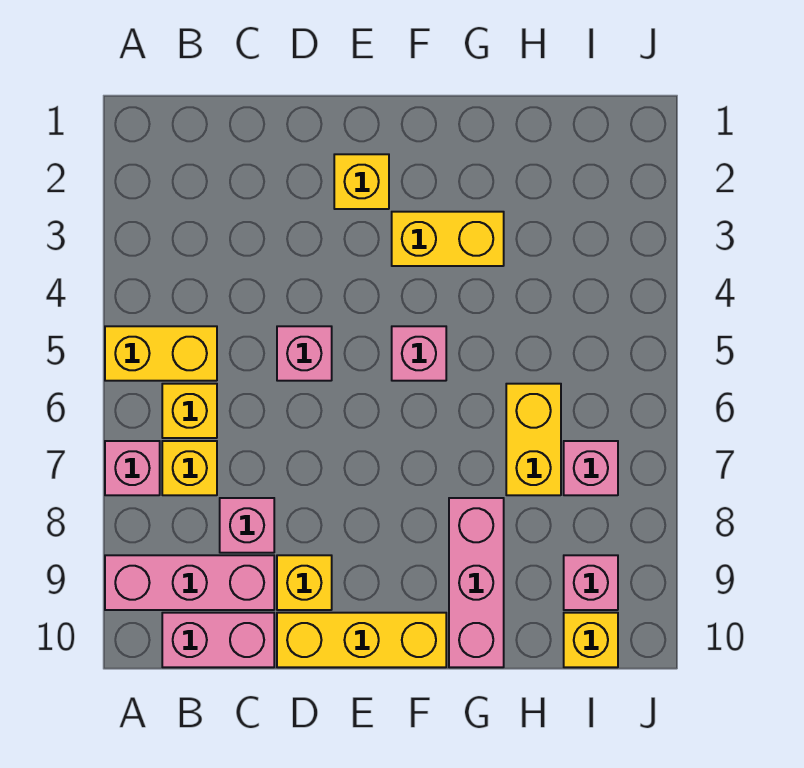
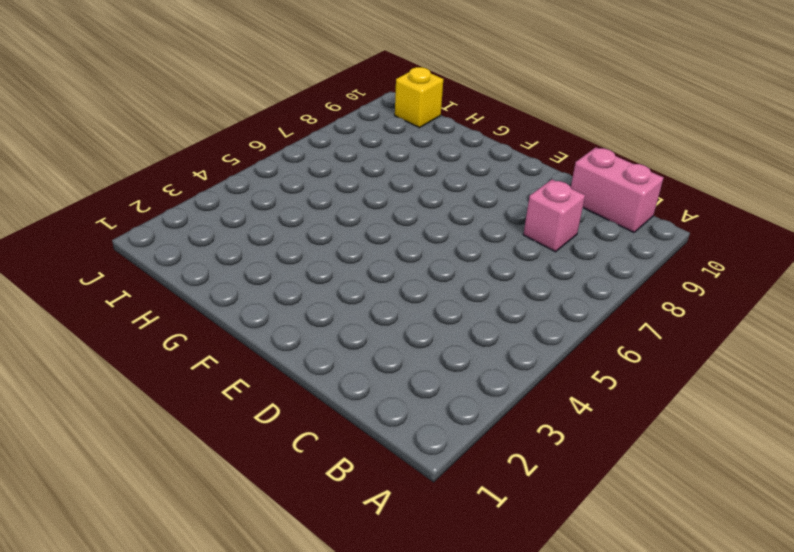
none -> yellow brick A5:B5 level 1
none -> pink brick A7 level 1
none -> pink brick A9:C9 level 1

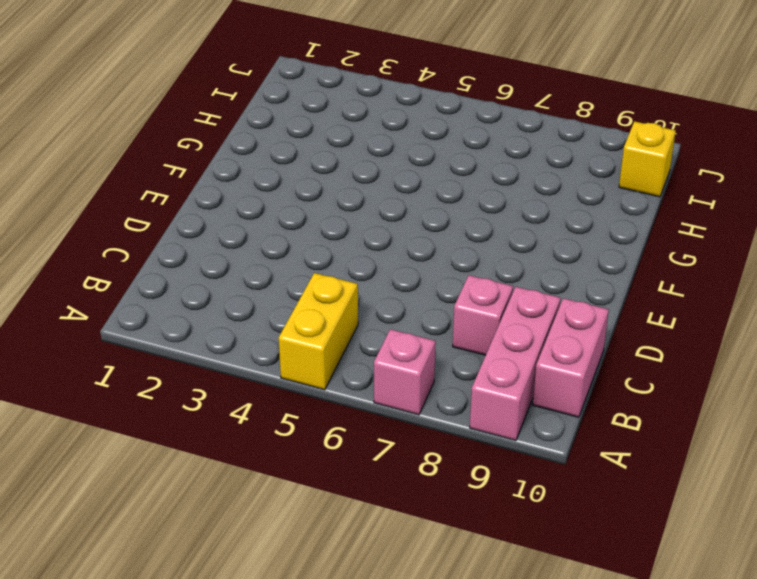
none -> yellow brick B6 level 1
none -> yellow brick B7 level 1
none -> pink brick D5 level 1

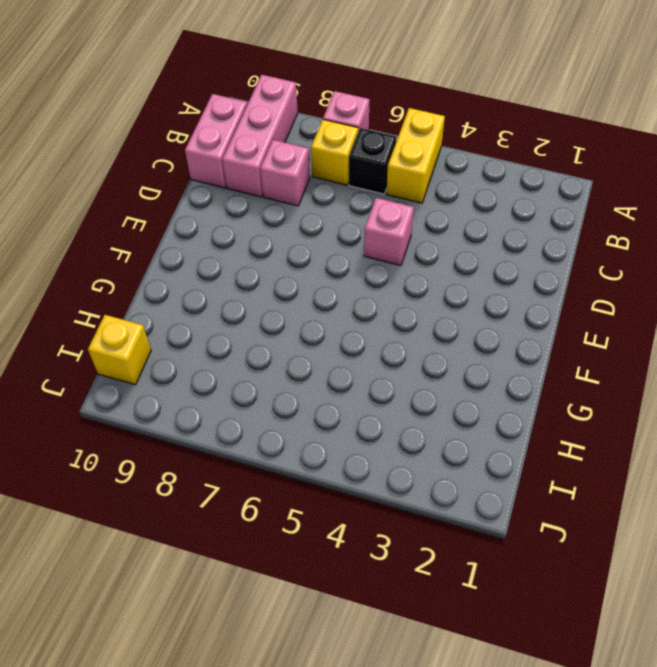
black brick B6 level 1 -> yellow brick B6 level 1
none -> yellow brick D9 level 1
none -> yellow brick D10:F10 level 1
none -> yellow brick E2 level 1

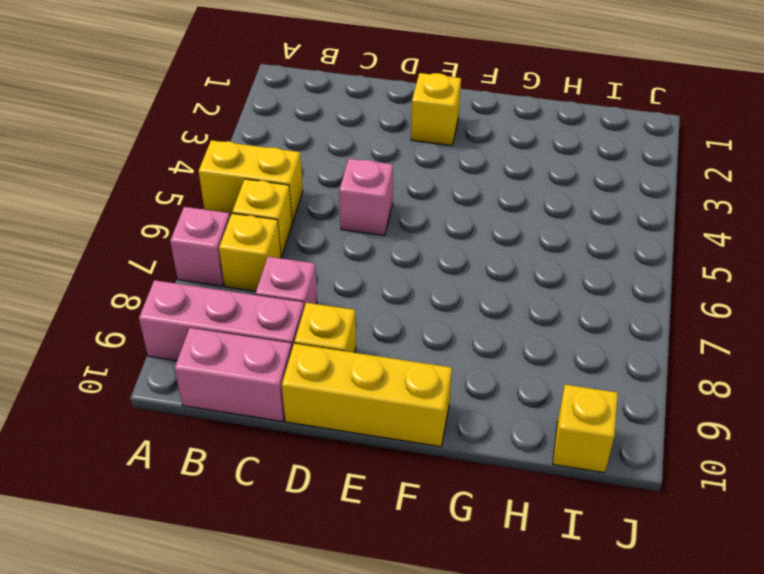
none -> yellow brick F3:G3 level 1
none -> pink brick F5 level 1
none -> pink brick G8:G10 level 1

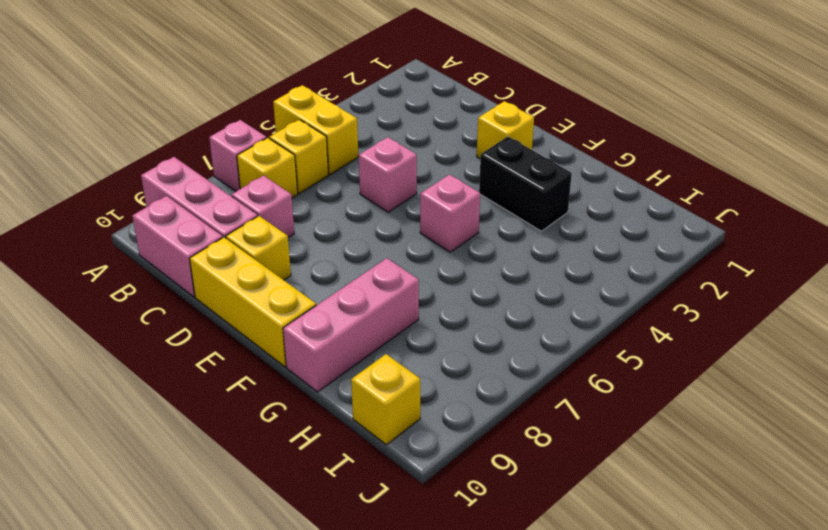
black brick F3:G3 level 1 -> yellow brick F3:G3 level 1
none -> yellow brick H6:H7 level 1
none -> pink brick I7 level 1
none -> pink brick I9 level 1

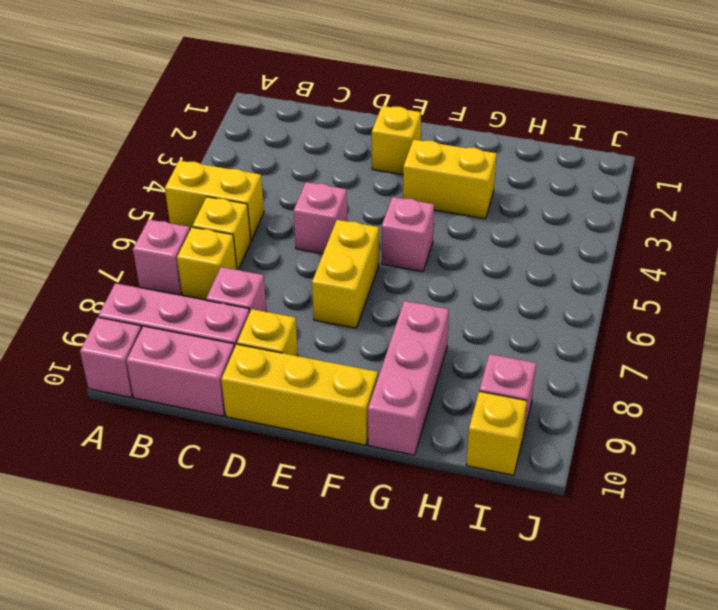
pink brick A10 level 1 -> pink brick I7 level 1
yellow brick E6:E7 level 1 -> yellow brick H6:H7 level 1

